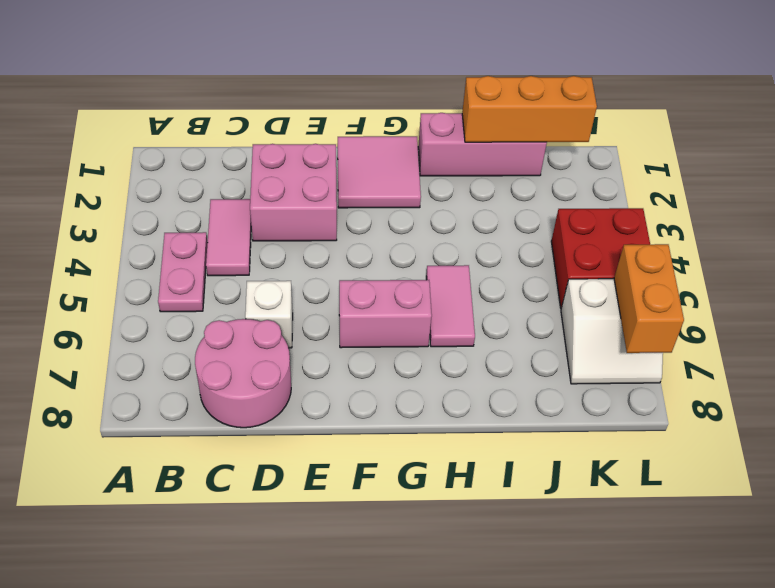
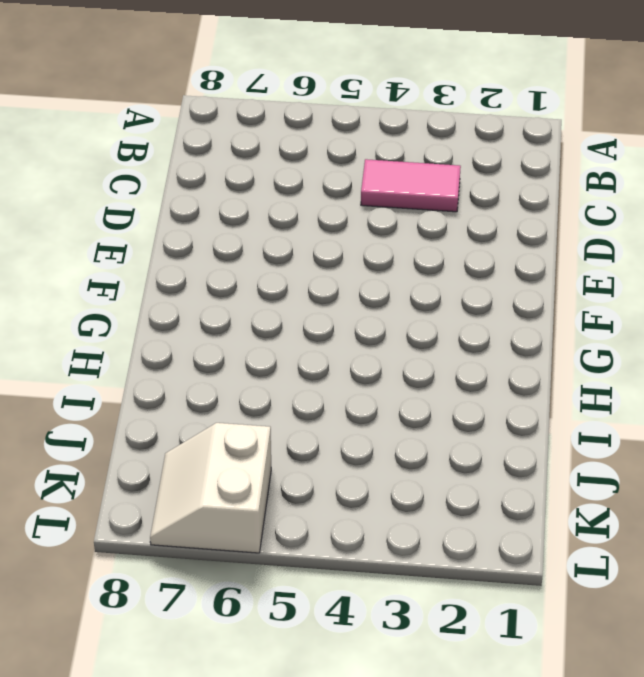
none -> pink plate B4:B5 level 1
none -> pink round brick C7:D8 level 1
none -> pink brick D2:E3 level 1

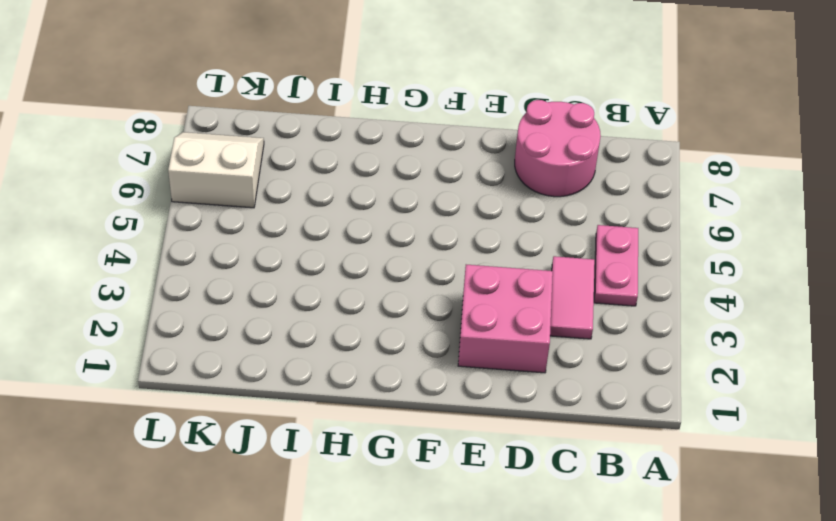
none -> white brick D6 level 1
none -> pink tile F1:G2 level 1
none -> pink brick F6:G6 level 1

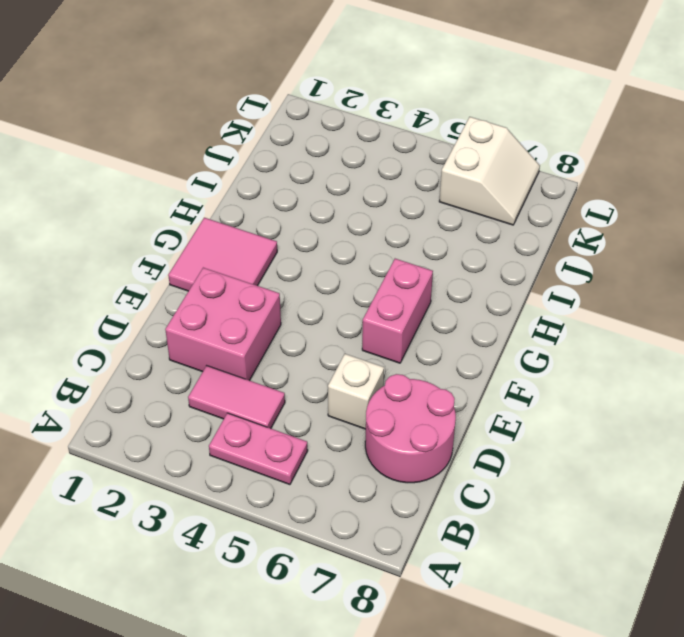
none -> pink brick H1:J1 level 1
none -> pink tile H5:H6 level 1
none -> red brick K4:L5 level 1

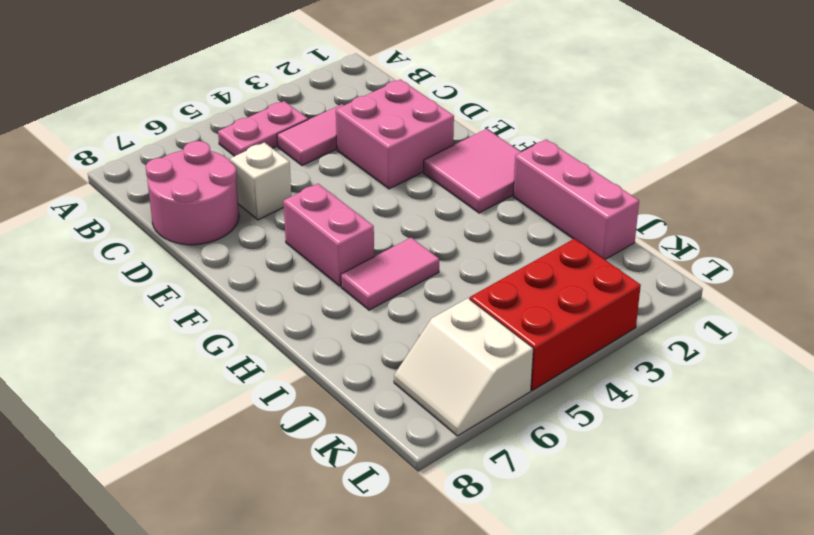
red brick K3:L5 level 1 -> red brick K4:L5 level 1
none -> orange brick I1:K1 level 2
none -> orange brick L6:L7 level 2

